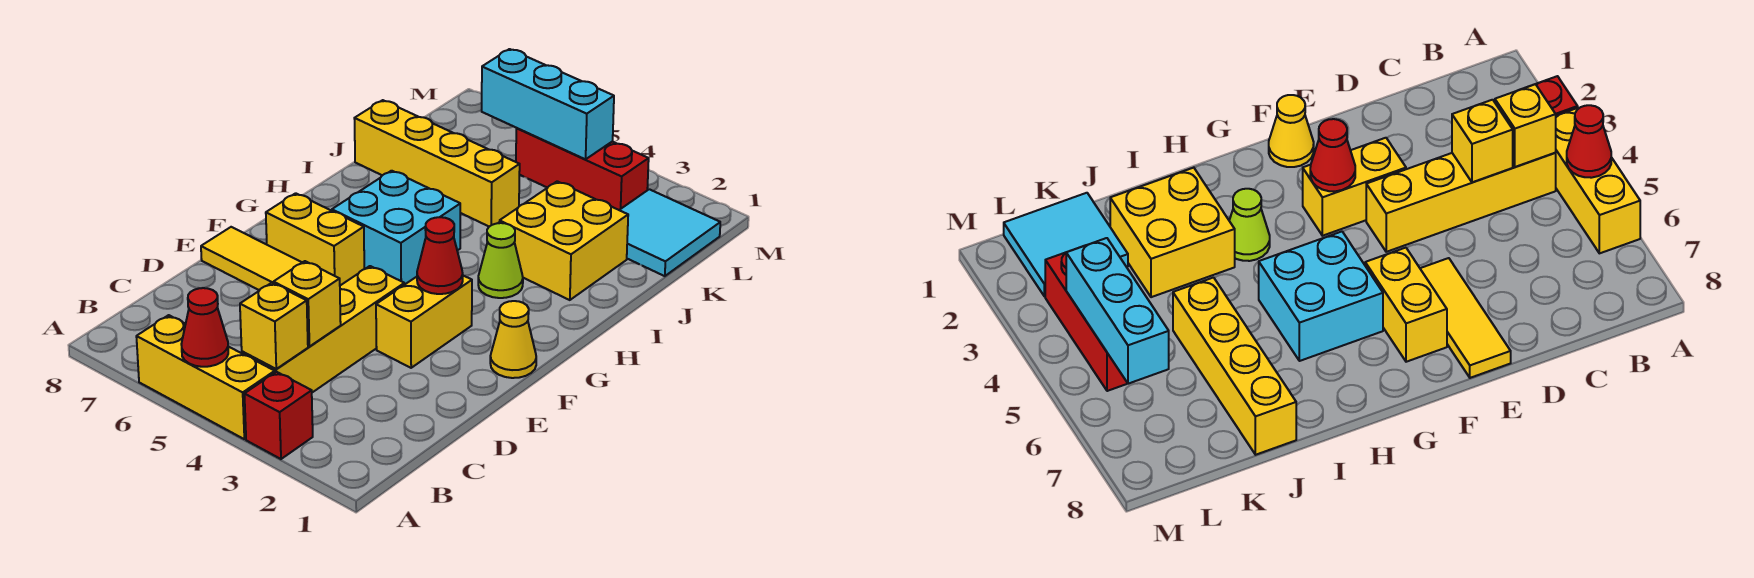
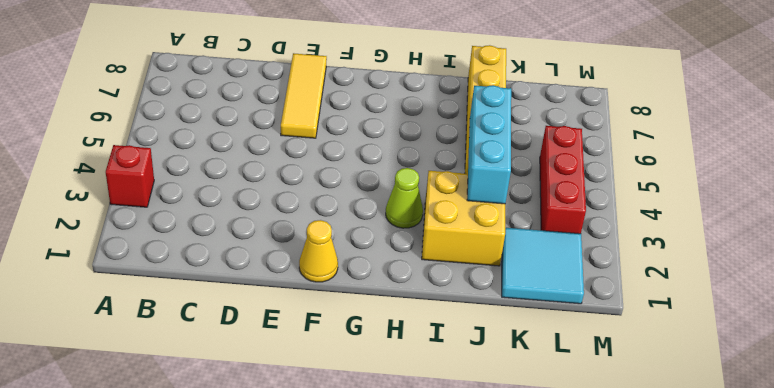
cyan brick J3:J5 level 2 -> cyan brick L4:L6 level 2
none -> yellow brick A4:A6 level 1
none -> yellow brick B4:E4 level 1
none -> yellow brick E3:F3 level 1

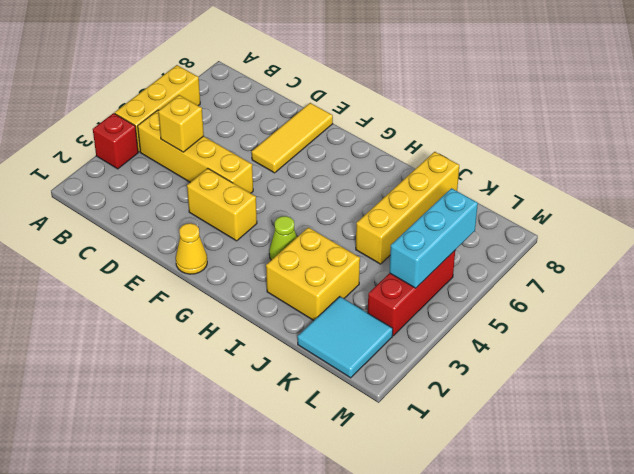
none -> yellow brick F6:F7 level 1
none -> cyan brick G5:H6 level 1
none -> red cone A5 level 2

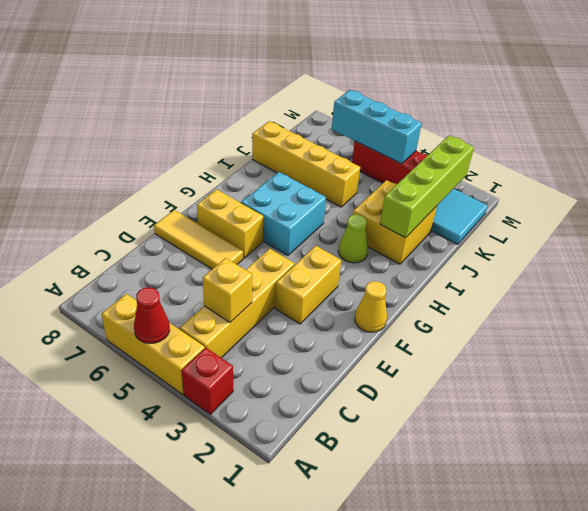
lime brick I2:L2 level 2 -> none
none -> yellow brick B4 level 2
none -> red cone F3 level 2

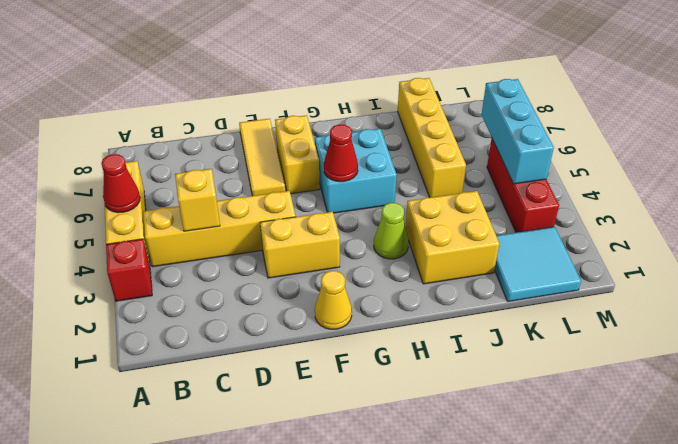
red cone G5 level 2 -> red cone F3 level 2
none -> yellow brick B4 level 2

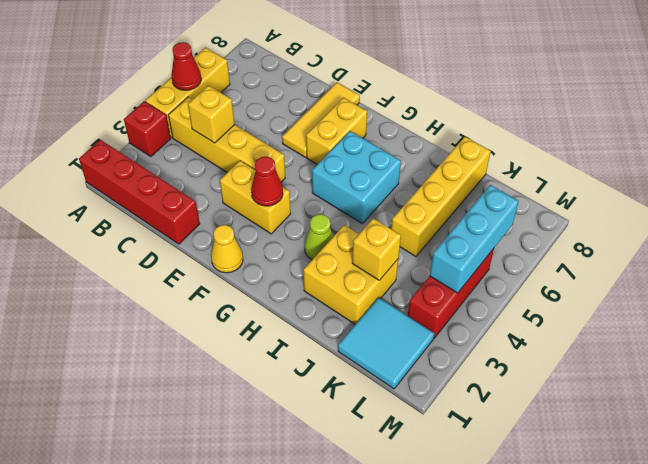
red brick A1:D1 level 1 -> none
yellow brick J3 level 2 -> yellow brick B4 level 2

